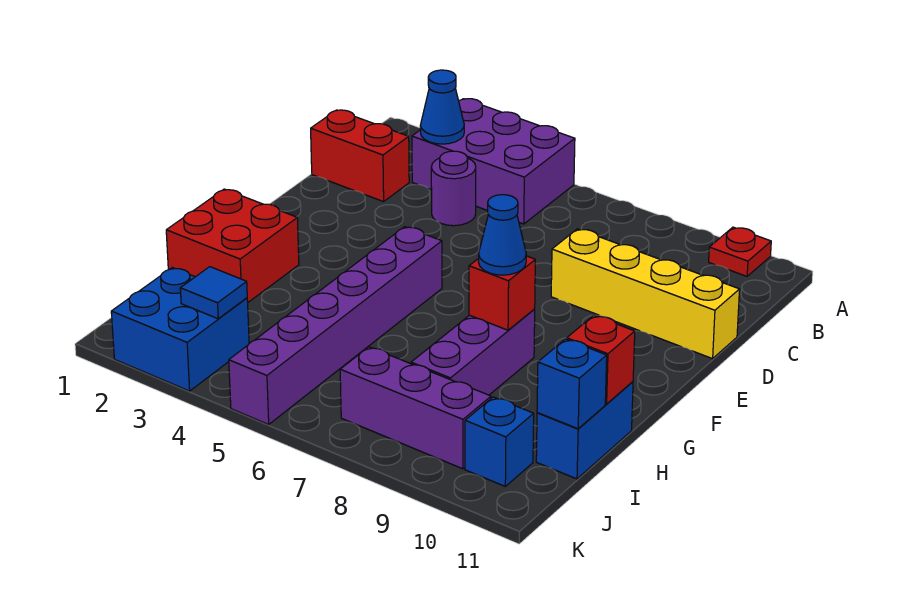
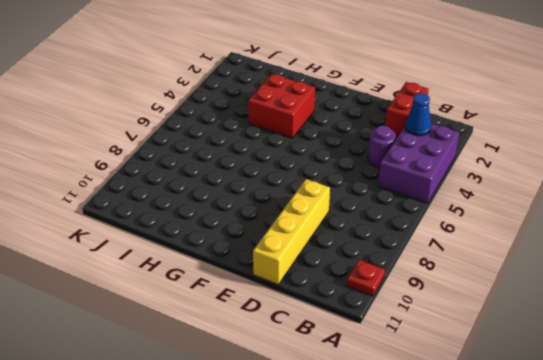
red brick G3:H4 level 1 -> red brick G1:H2 level 1
none -> purple brick F5:K5 level 1
none -> purple brick G8:I8 level 1
none -> blue brick H11:I11 level 1

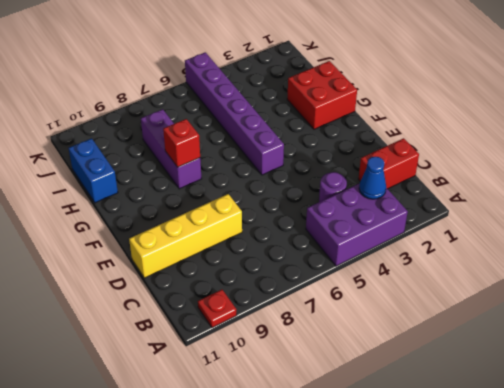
none -> blue brick J2:K3 level 1
none -> purple brick J7:J9 level 1
none -> blue brick J10 level 1

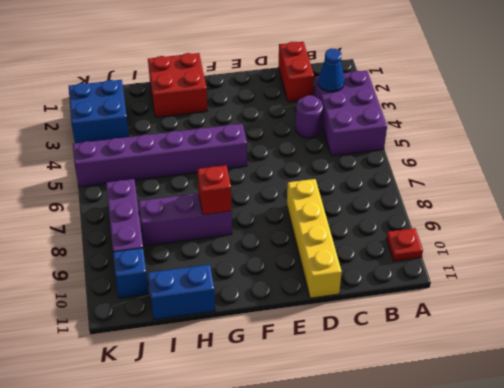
none -> red brick H11 level 2
none -> blue brick I11 level 2
none -> blue tile J3 level 2

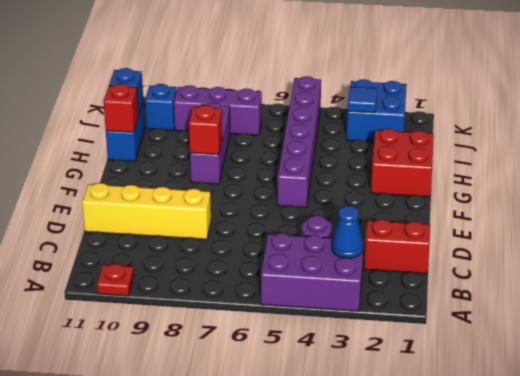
none -> blue cone G8 level 3

